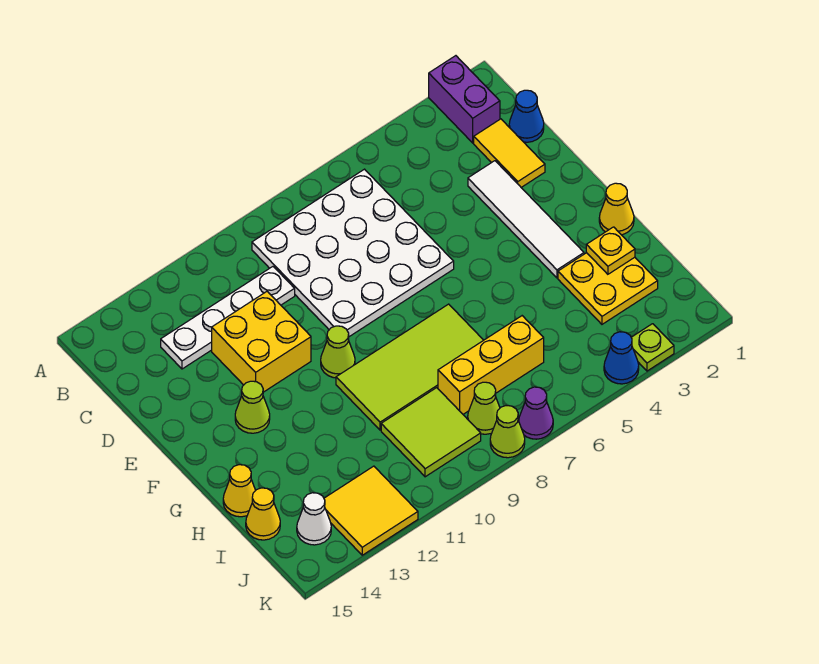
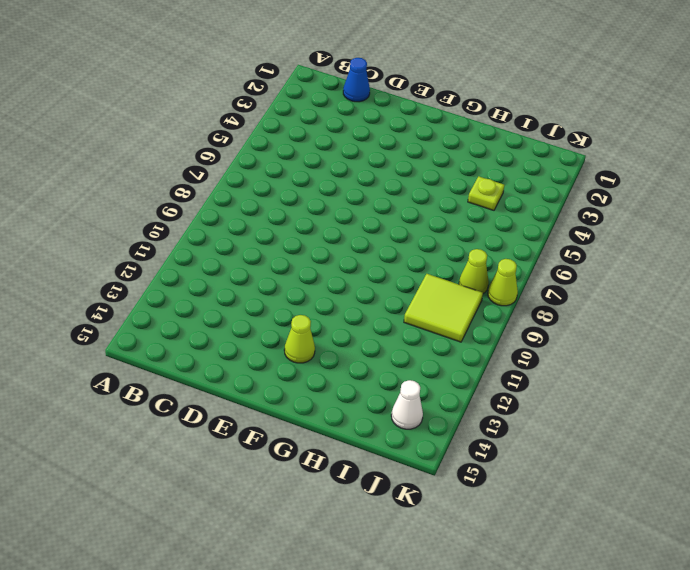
lime plate I4 level 1 -> lime plate K3 level 1
none -> purple brick A2:B2 level 1
none -> white plate B6:E9 level 1
none -> yellow tile C2:D2 level 1

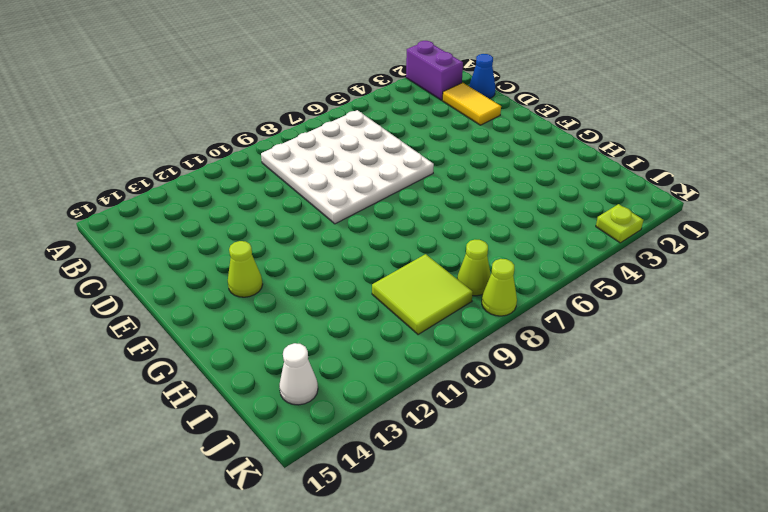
none -> white plate C10:C13 level 1
none -> white tile D3:G3 level 1
none -> yellow brick D11:E12 level 1

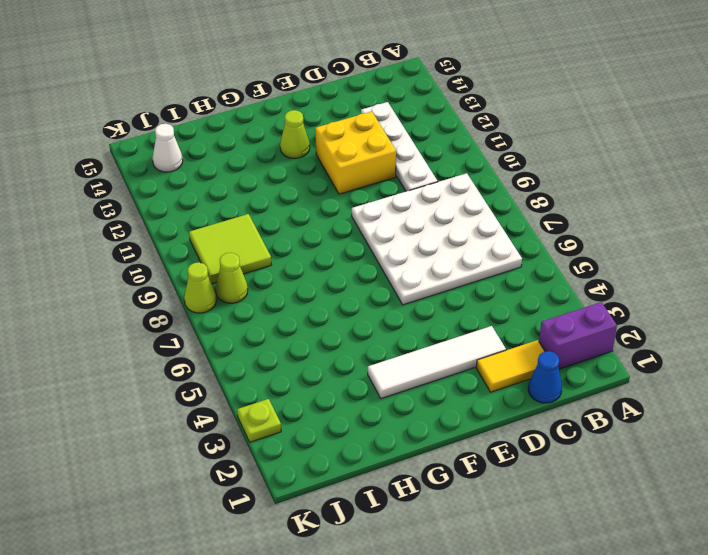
none -> lime cone F10 level 1
none -> yellow cone G1 level 1
none -> lime tile G7:H10 level 1

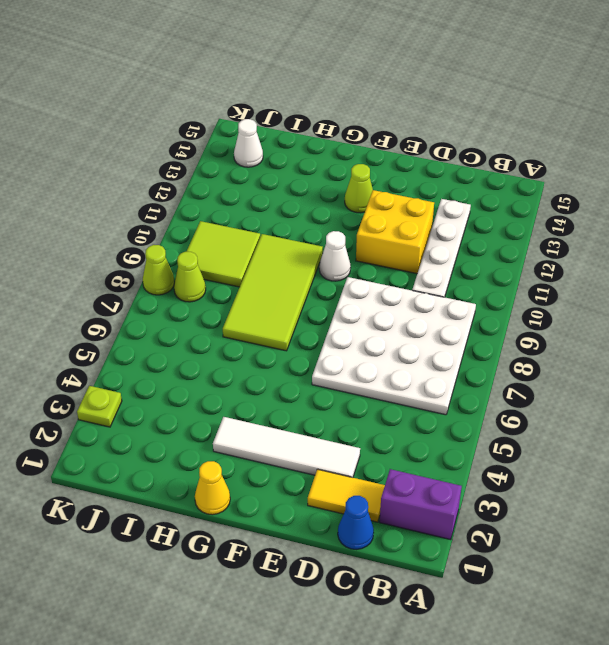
white cone F10 level 1 -> lime cone F10 level 1
none -> yellow plate H2:I3 level 1
none -> yellow cone H15 level 1
none -> yellow brick I6:I8 level 1

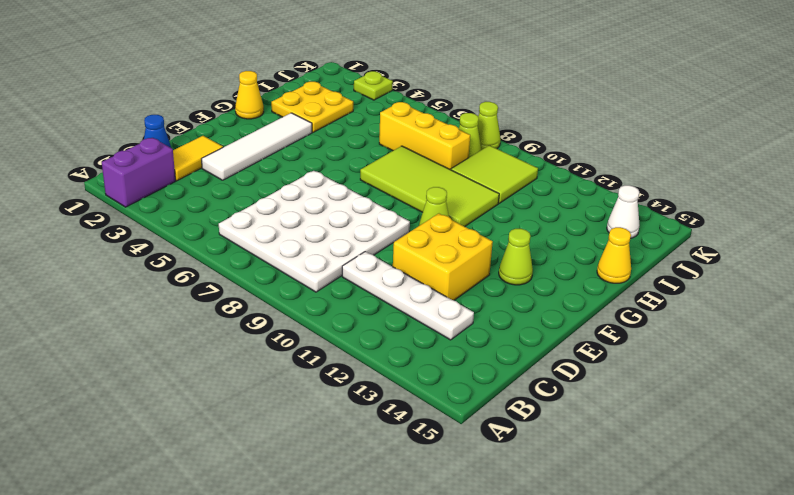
none -> yellow cone I15 level 1
none -> yellow tile J12:K13 level 1
none -> blue cone K4 level 1

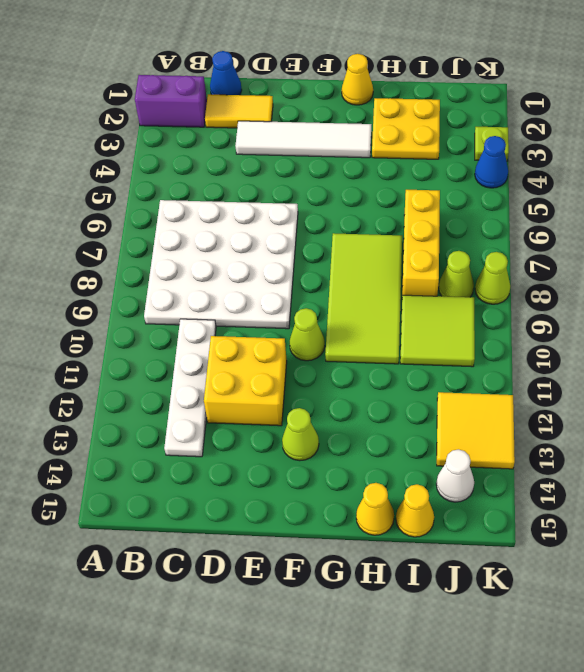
none -> purple cone K7 level 1
none -> yellow plate H2 level 2

